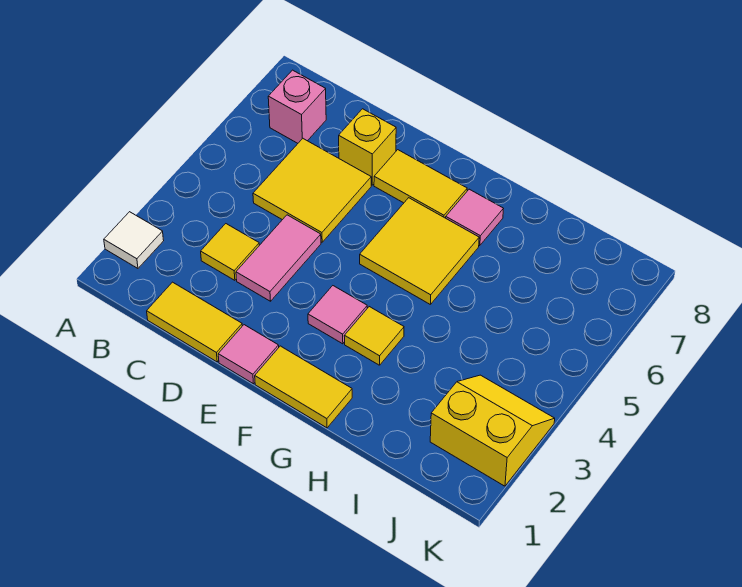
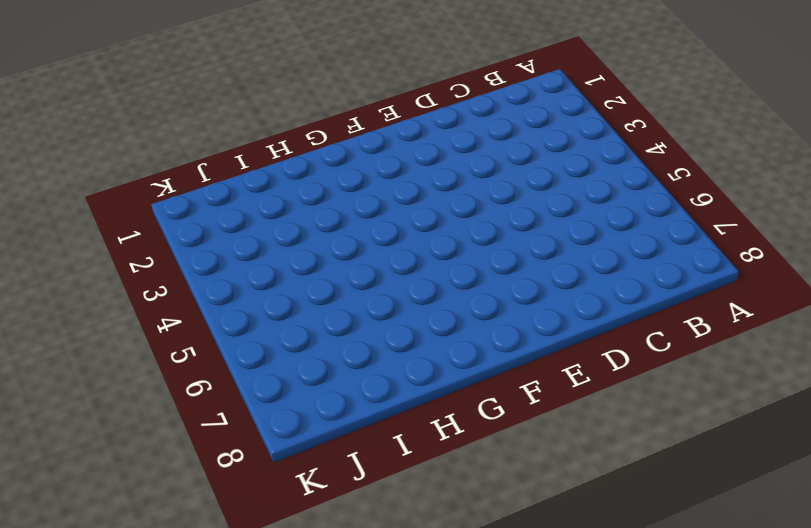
none -> white tile A2 level 1
none -> pink brick B7 level 1
none -> yellow tile C1:D1 level 1

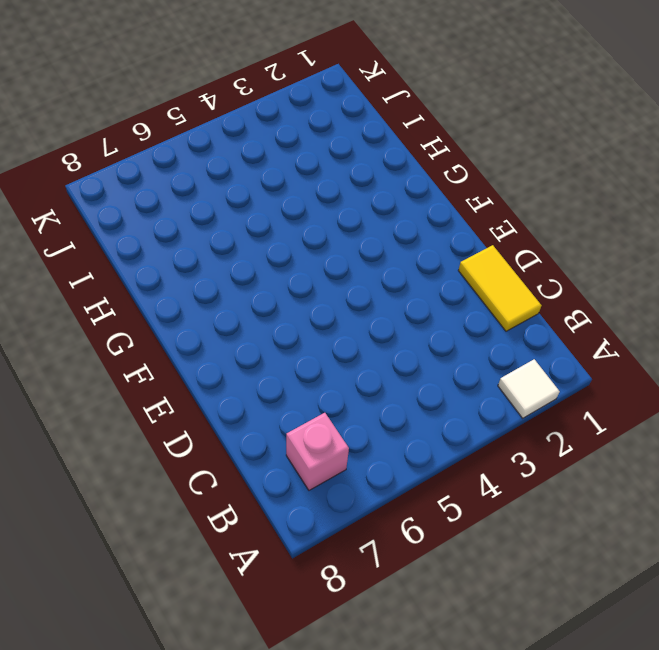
none -> yellow tile C3 level 1
none -> yellow tile C5:D6 level 1
none -> pink tile D3:D4 level 1

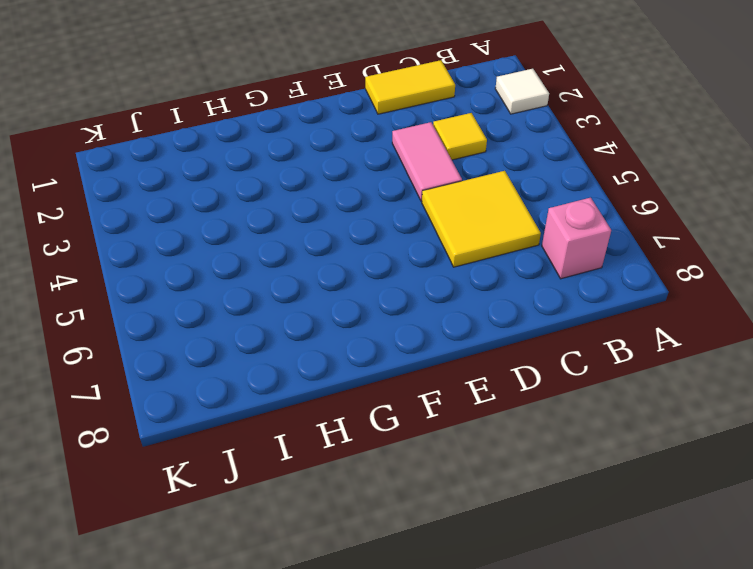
none -> yellow brick D7 level 1
none -> pink tile E1 level 1
none -> yellow tile E7:F7 level 1

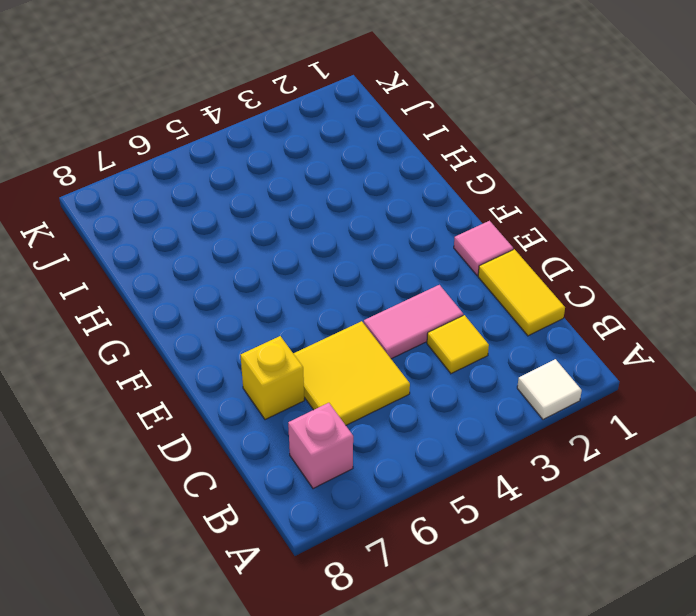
none -> yellow tile E7:F7 level 1
none -> yellow tile F1:G1 level 1
none -> pink tile F3 level 1

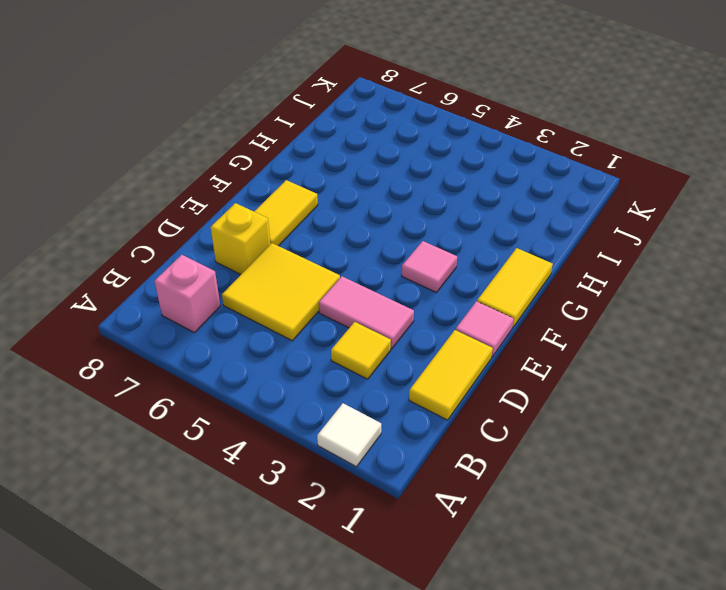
none -> yellow tile F5:G6 level 1
none -> yellow tile G3 level 1
none -> pink tile G7 level 1

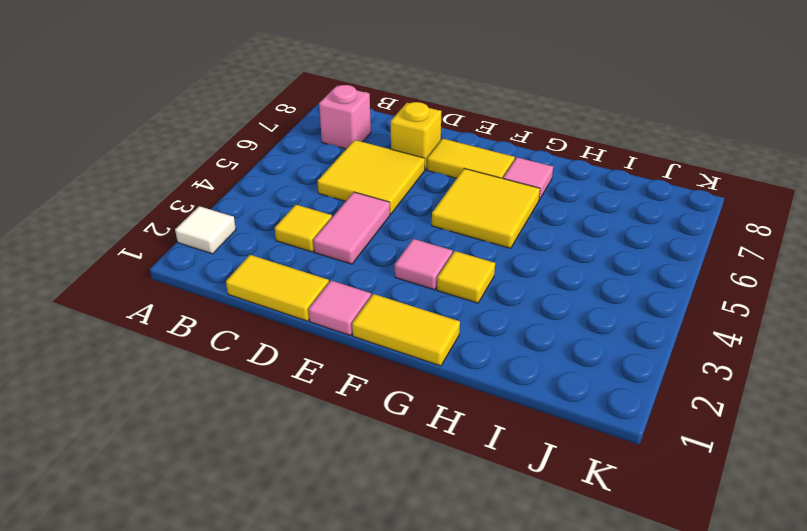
none -> yellow slope J2:K3 level 1 top 2

